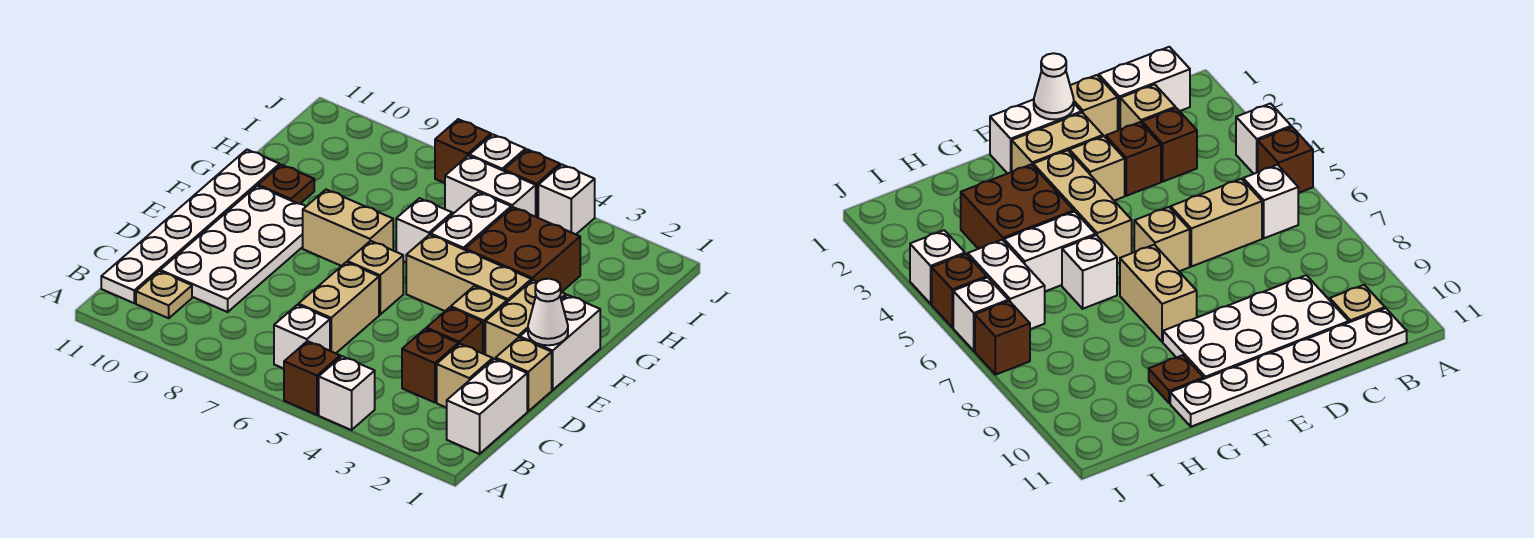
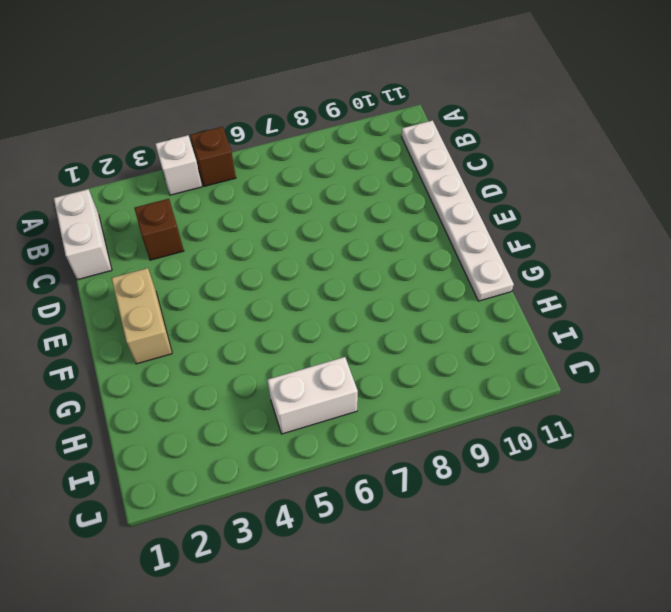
none -> white brick B6 level 1
none -> tan plate B10 level 1
none -> tan brick C2 level 1

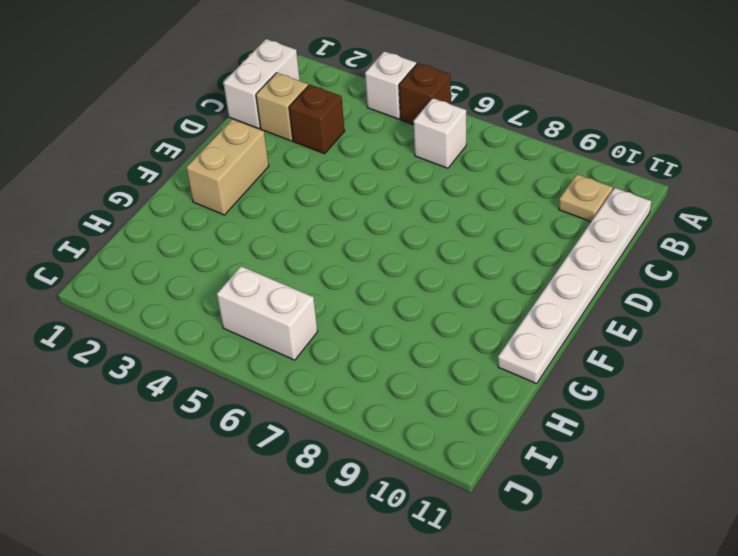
none -> tan brick C6:D6 level 1
none -> white plate C9:F10 level 1
none -> tan brick D1 level 1

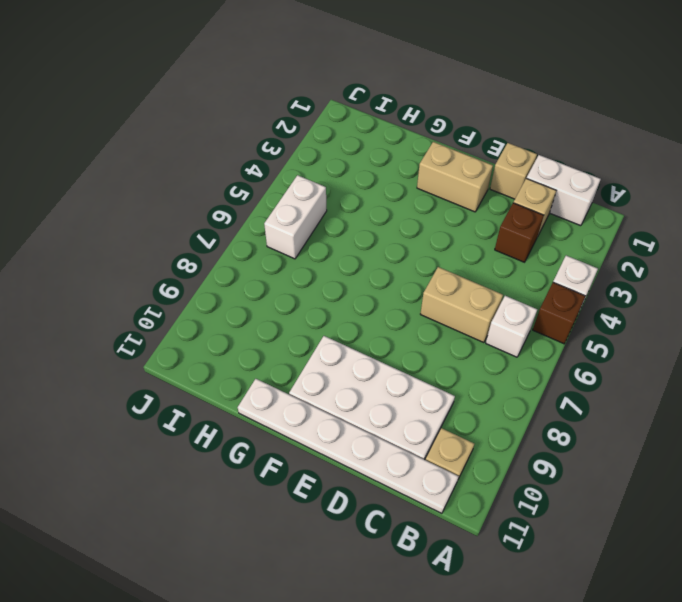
none -> brown brick D3 level 1
none -> white brick E1:F1 level 1
none -> tan brick E3 level 1

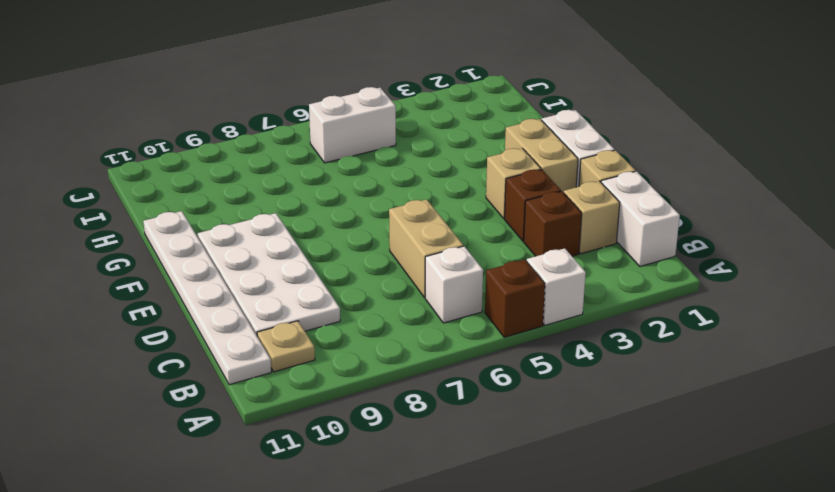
none -> tan brick E6 level 1
none -> tan brick F3:F5 level 1
none -> tan brick F7:F8 level 1

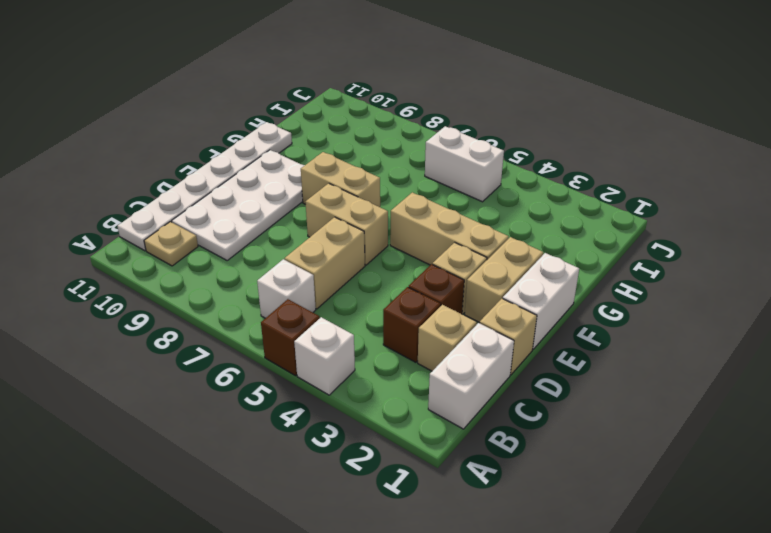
tan brick E6:E7 level 1 -> tan brick E6 level 1
none -> brown brick G3:H4 level 1
none -> white brick G5:H5 level 1
none -> white brick G6 level 1

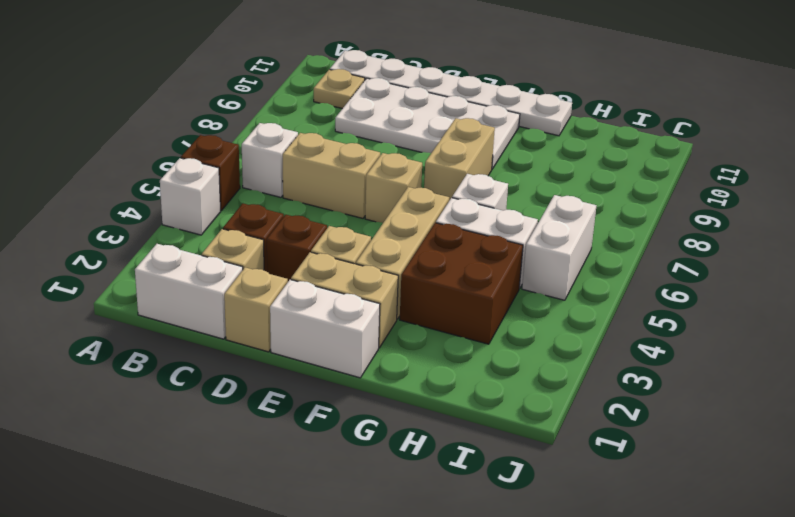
none -> brown plate G10 level 1
none -> white brick J4 level 1
none -> brown brick J5 level 1

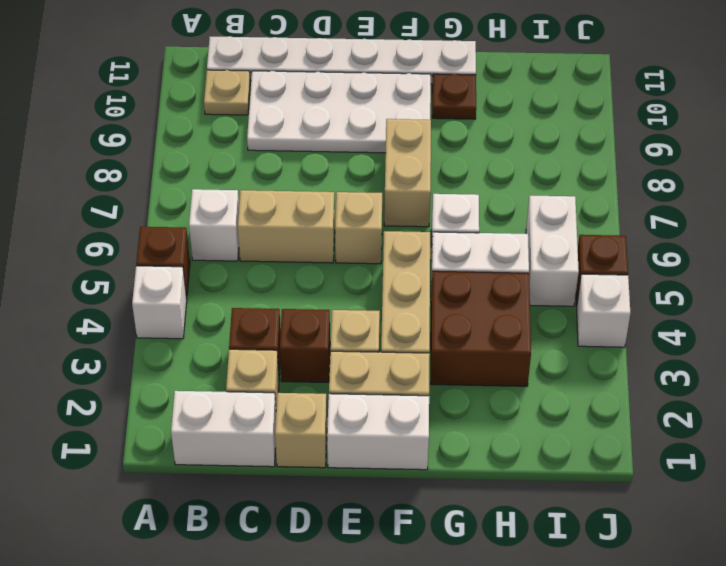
none -> white brick J6 level 1
none -> brown brick J7 level 1
none -> white cone E1 level 2

